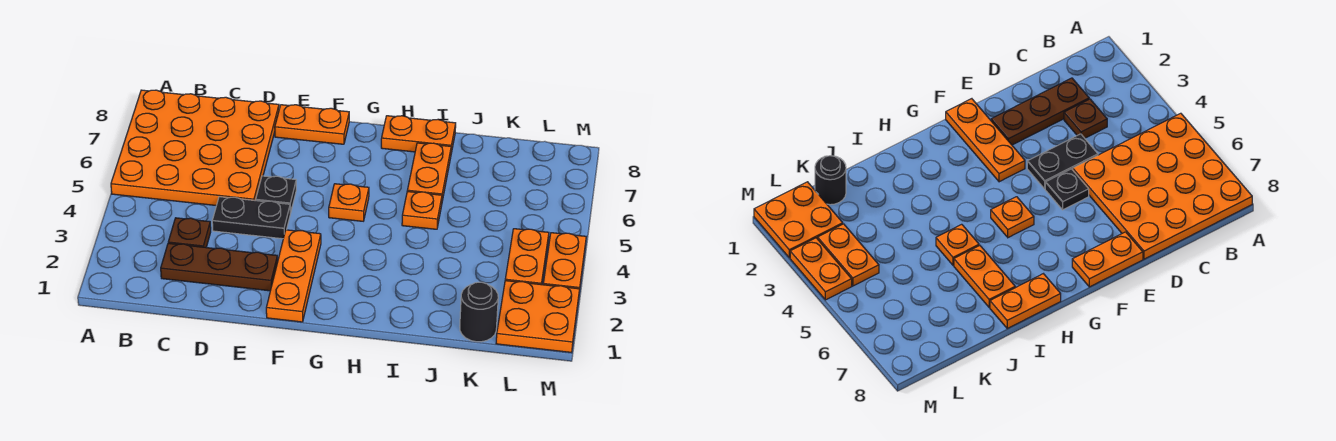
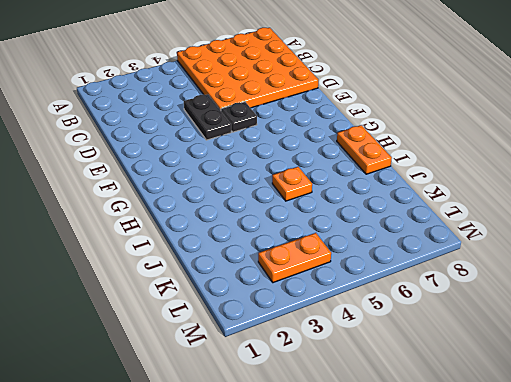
none -> brown plate C2:E2 level 1
none -> brown plate C3 level 1
none -> orange plate E8:F8 level 1

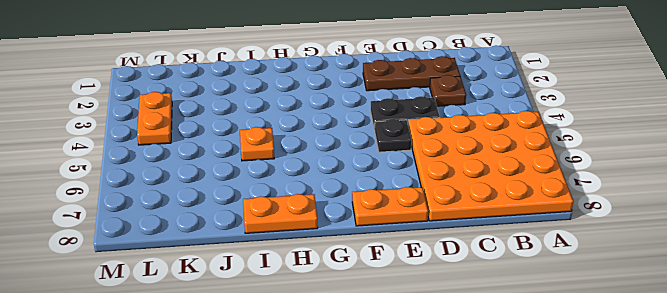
none -> orange plate F1:F3 level 1
none -> orange plate G5 level 1
none -> orange plate I6:I7 level 1

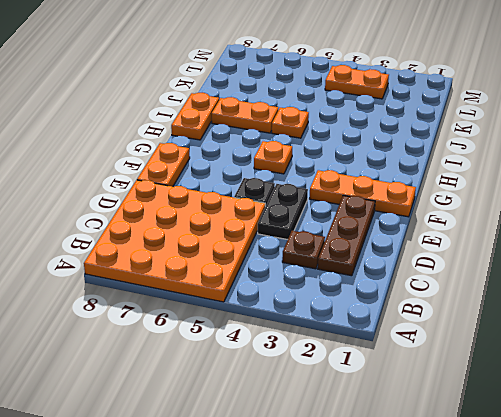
none -> black round brick K1 level 1
none -> orange plate L1:M2 level 1
none -> orange plate M3:M4 level 1

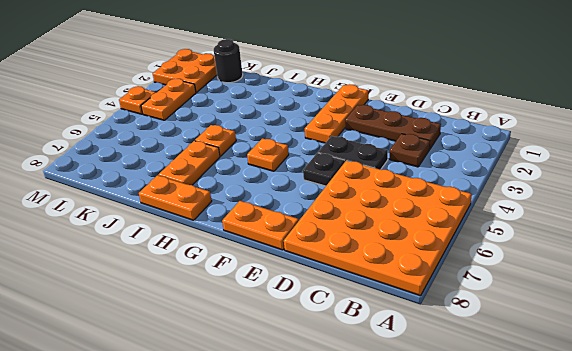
orange plate M4 level 1 -> orange plate M3:M4 level 1

